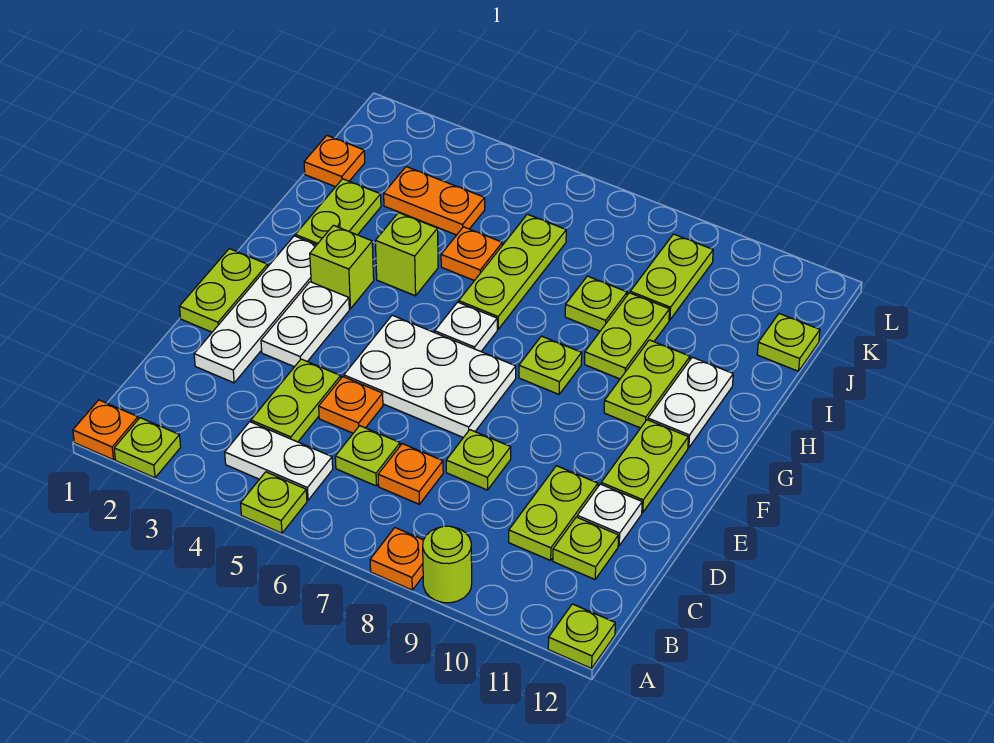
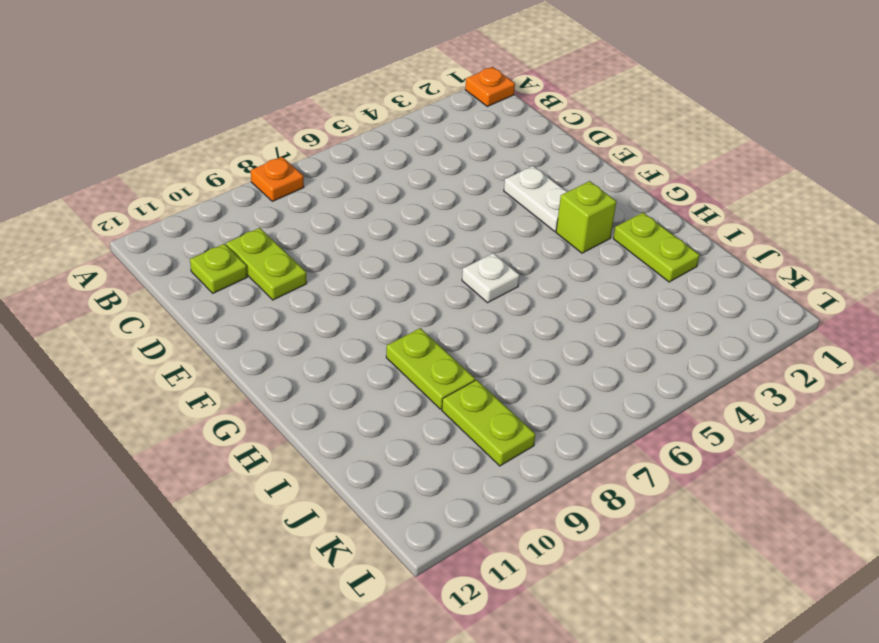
none -> lime plate A2 level 1
none -> lime plate A5 level 1
none -> lime round brick A9 level 1
none -> lime plate A12 level 1

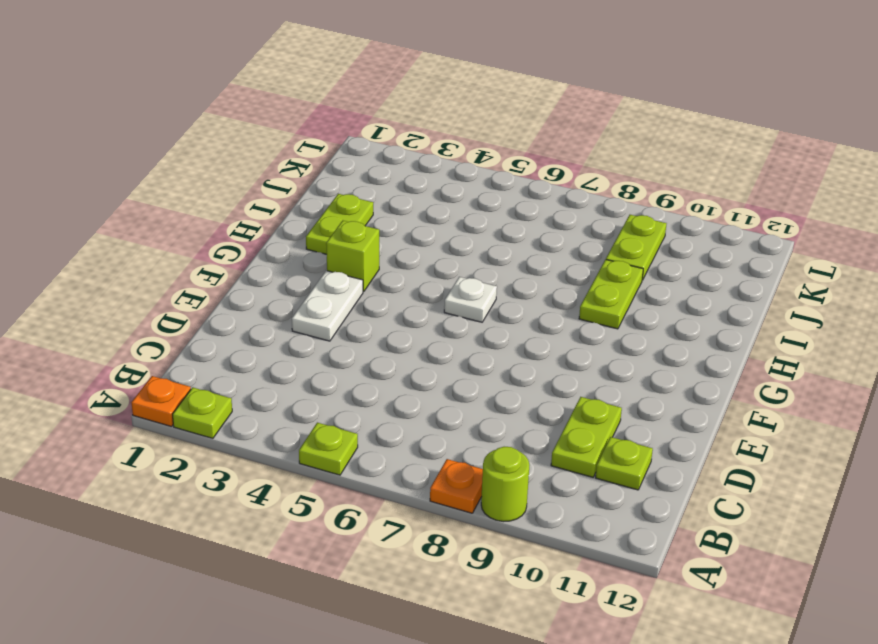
none -> lime plate A12 level 1
none -> white plate B4:B5 level 1
none -> lime plate C4:D4 level 1
none -> lime plate C6 level 1

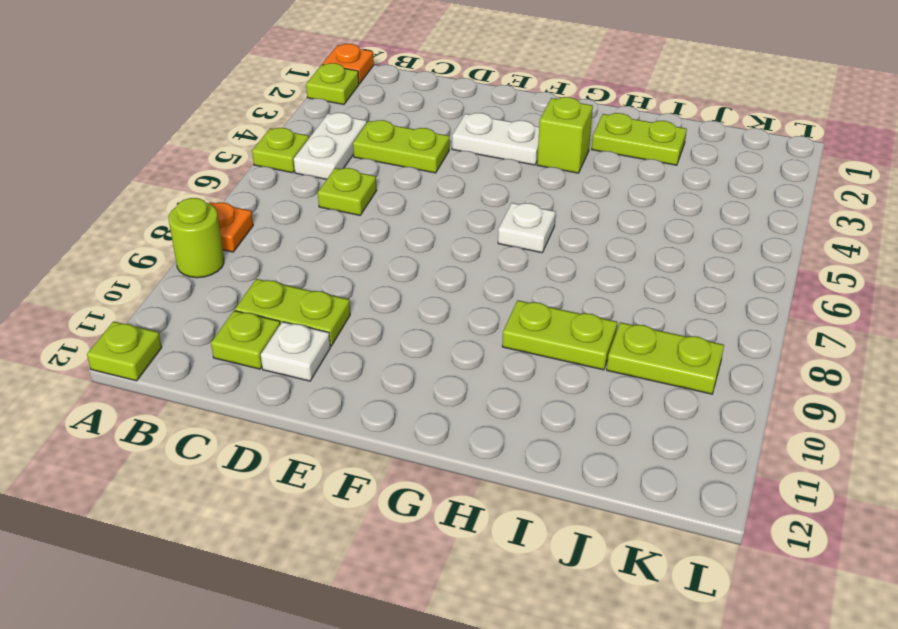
none -> orange plate C7 level 1
none -> white plate D2:G2 level 1
none -> orange plate D5 level 1
none -> lime plate D8 level 1

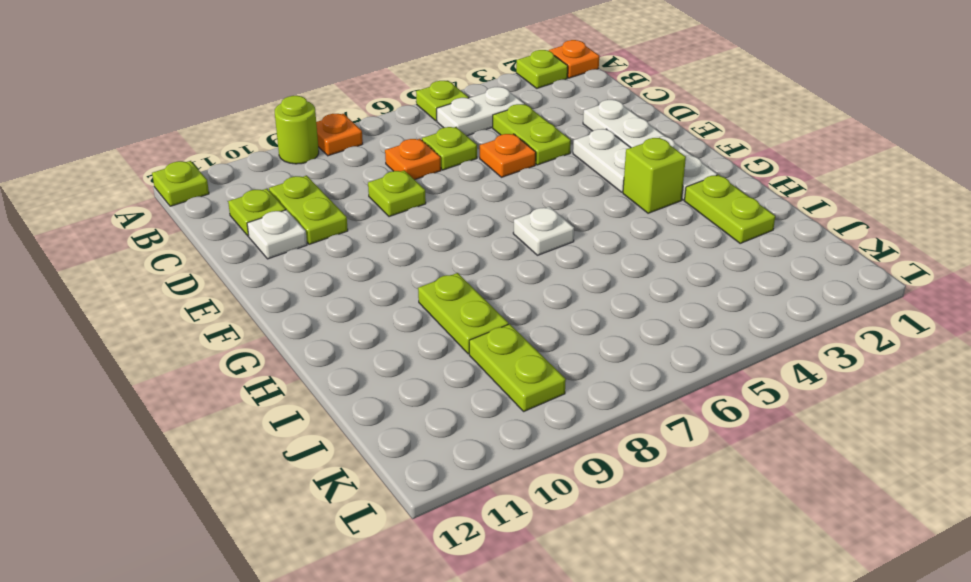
none -> lime plate E1:F1 level 1
none -> white plate E5:F7 level 1
none -> lime plate E11:F11 level 1
none -> lime plate G8 level 1

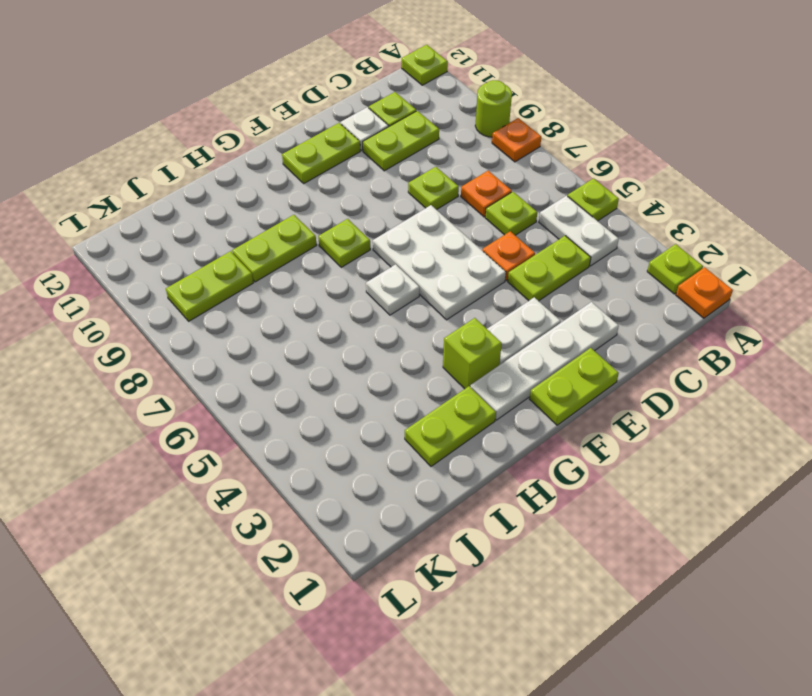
none -> lime plate G10:H10 level 1
none -> white plate G11:H11 level 1
none -> lime brick H4 level 1
none -> lime plate H6:J6 level 1

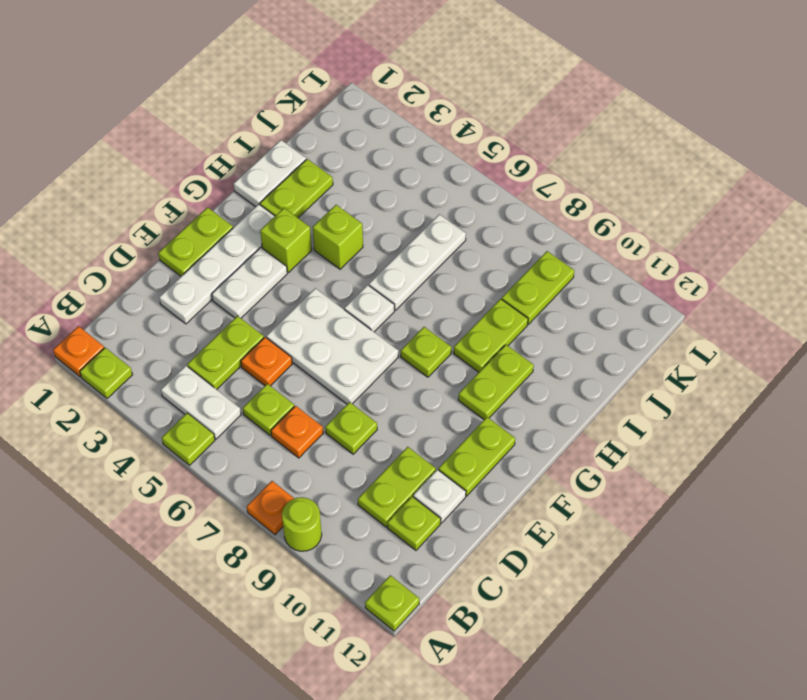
white plate H1:I1 level 1 -> white plate G11:H11 level 1
white plate H6:J6 level 1 -> lime plate H6:J6 level 1
none -> orange plate I5 level 1
none -> lime plate I8 level 1
none -> orange plate J1 level 1
none -> orange plate J3:J4 level 1

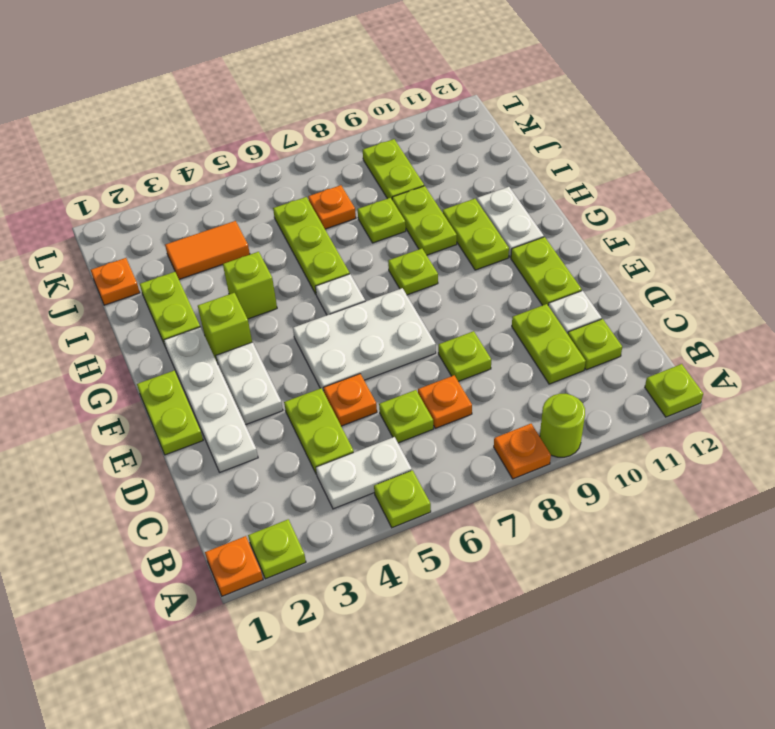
orange tile J3:J4 level 1 -> orange plate J3:J4 level 1
orange plate J7 level 1 -> orange plate I5 level 1
none -> lime plate J12 level 1

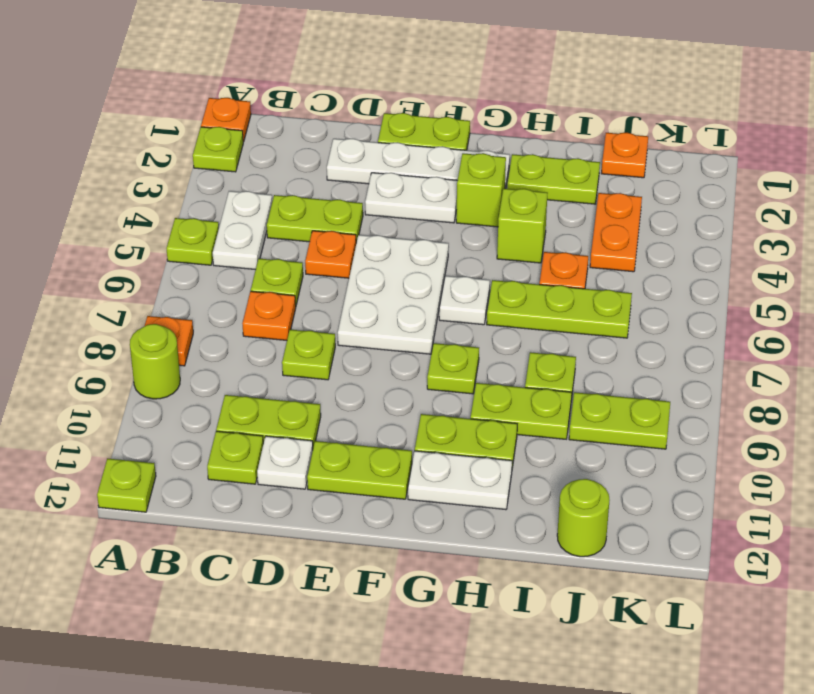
lime round brick J12 level 1 -> lime plate J12 level 1

